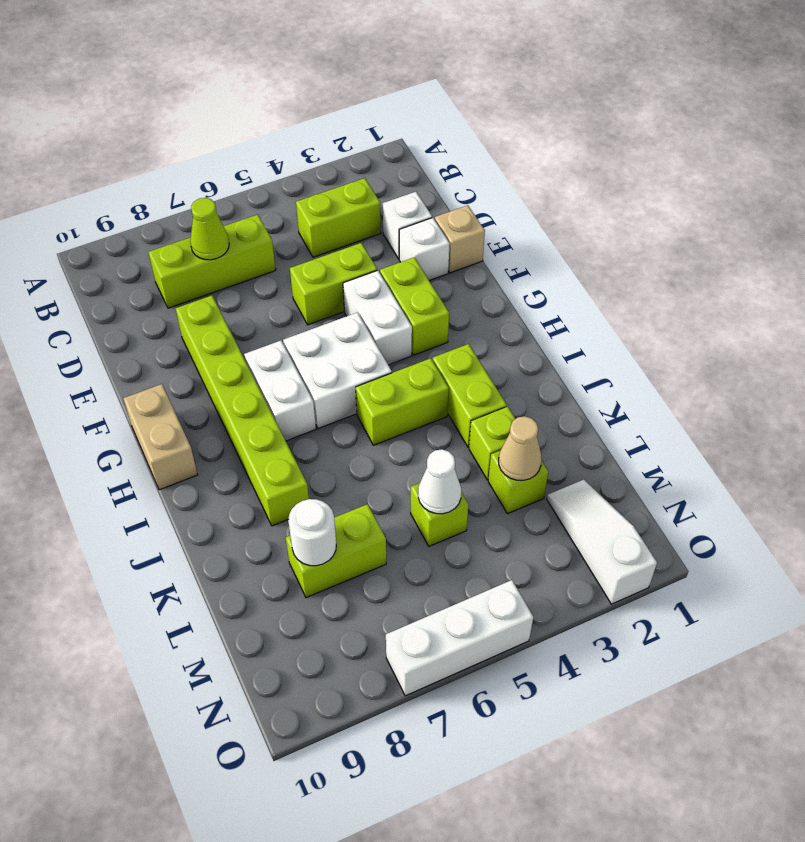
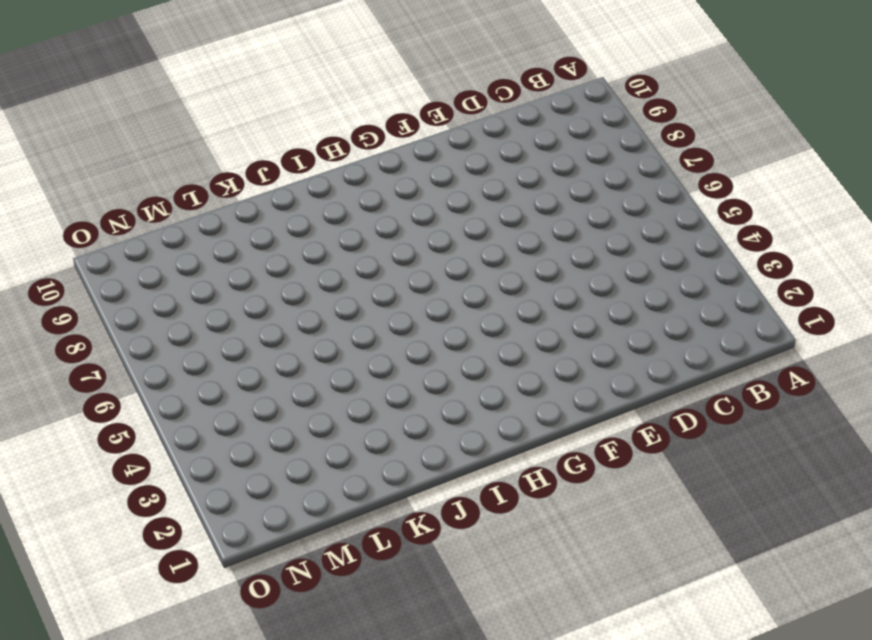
none -> lime brick C3:C4 level 1
none -> lime brick C6:C8 level 1
none -> white brick D2 level 1

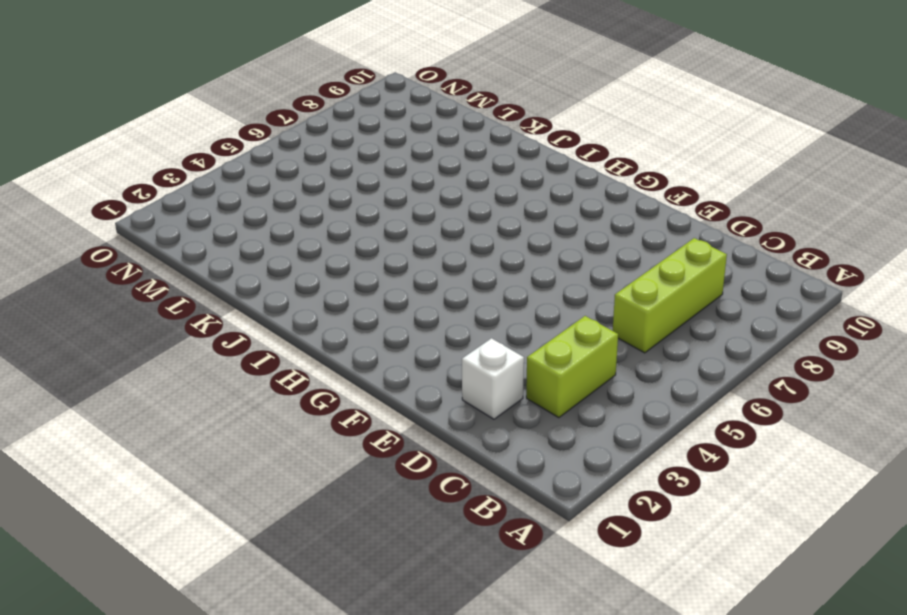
none -> tan brick E1 level 1
none -> white brick E2 level 1
none -> lime brick E4:E5 level 1

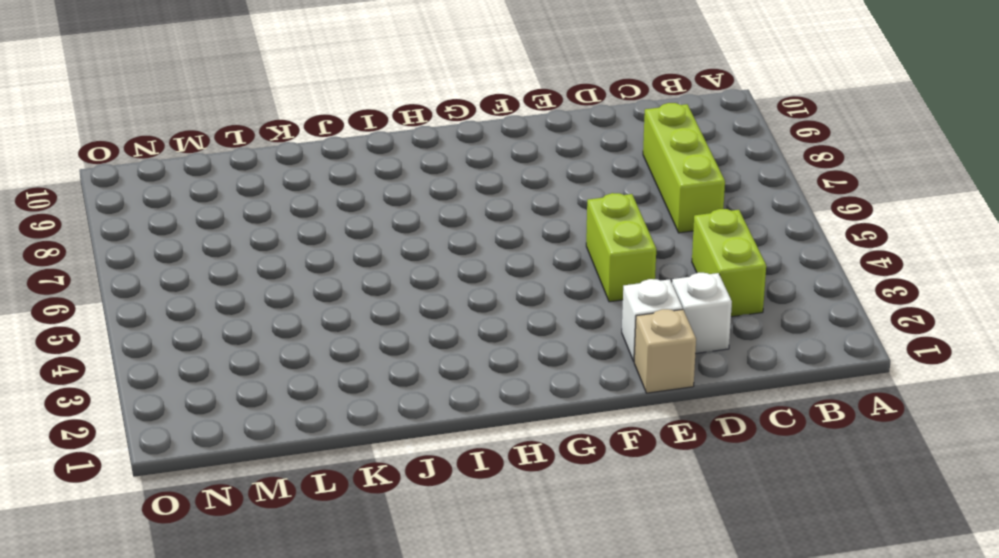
none -> lime brick E8:J8 level 1
none -> lime brick F3:G3 level 1
none -> white brick F4:G4 level 1

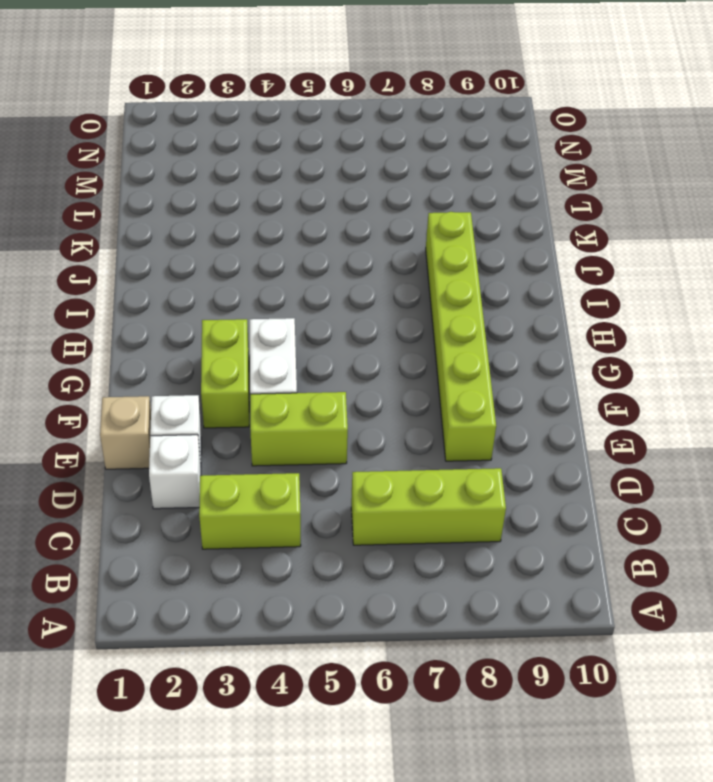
none -> white brick G5:H6 level 1
none -> white brick G7:H7 level 1
none -> tan brick G10:H10 level 1

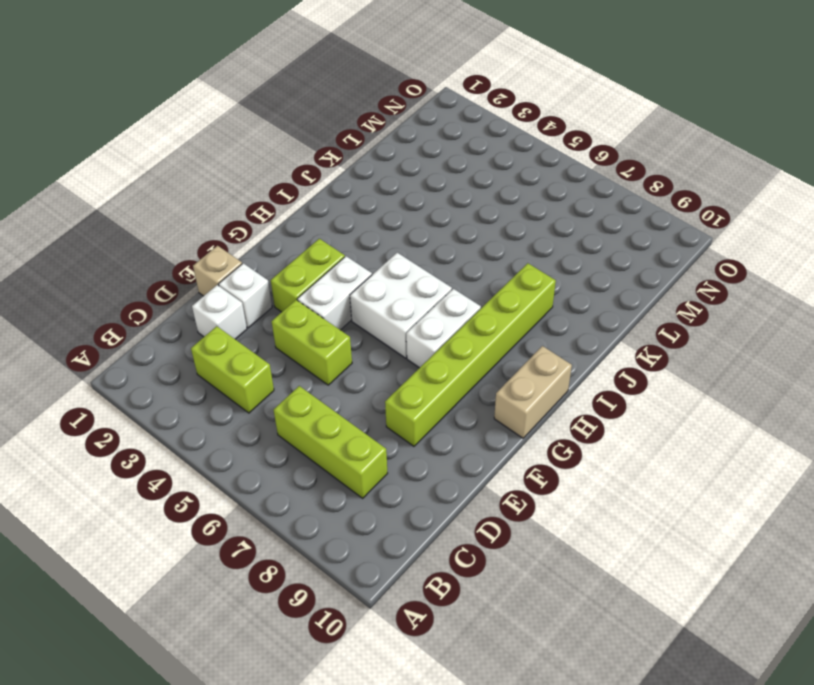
none -> lime brick I3:J3 level 1
none -> lime brick I4:I5 level 1
none -> lime brick K3 level 1

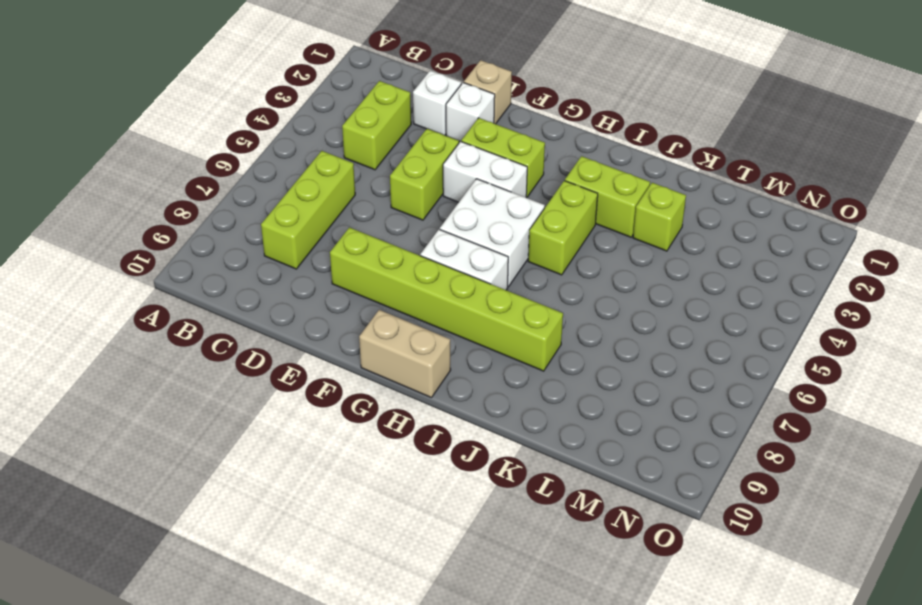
none -> lime brick L3 level 1
none -> lime brick L5 level 1
none -> lime brick L7:L8 level 1

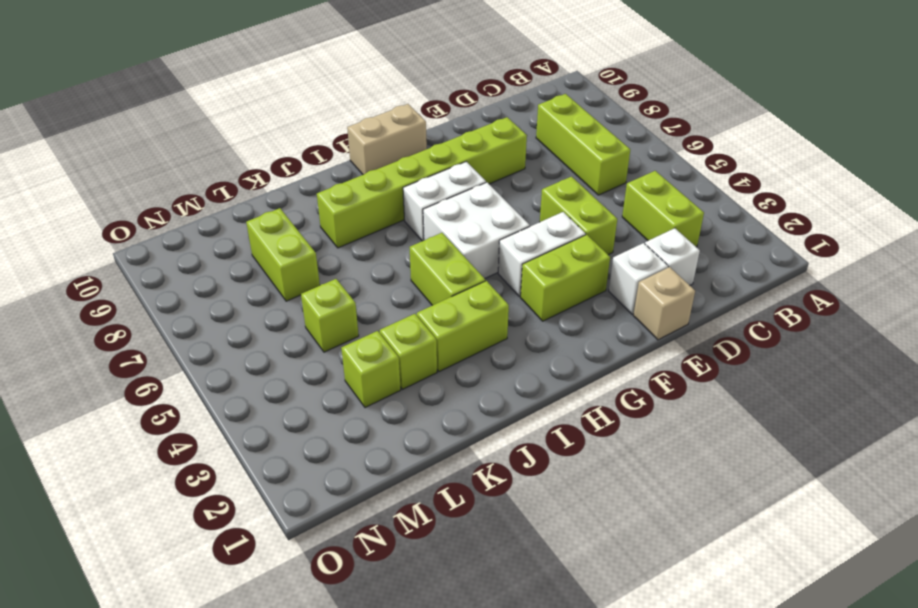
none -> white slope M2:O2 level 1 top O
none -> white brick O5:O7 level 1
none -> lime cone C7 level 2

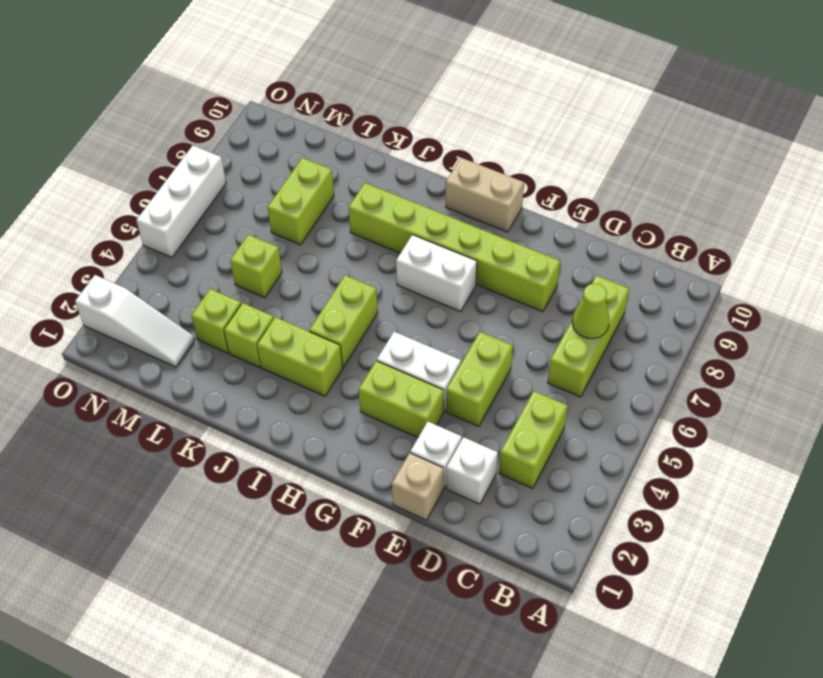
none -> white brick G5:H6 level 1
none -> tan cone L3 level 2
none -> white cone L5 level 2

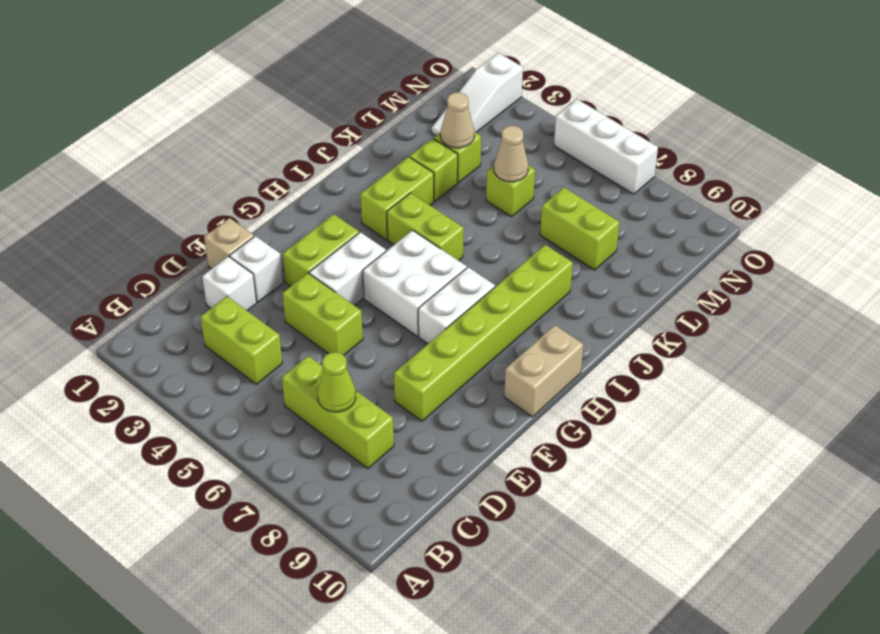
tan cone L5 level 2 -> white cone L5 level 2
none -> white round brick L8 level 2

